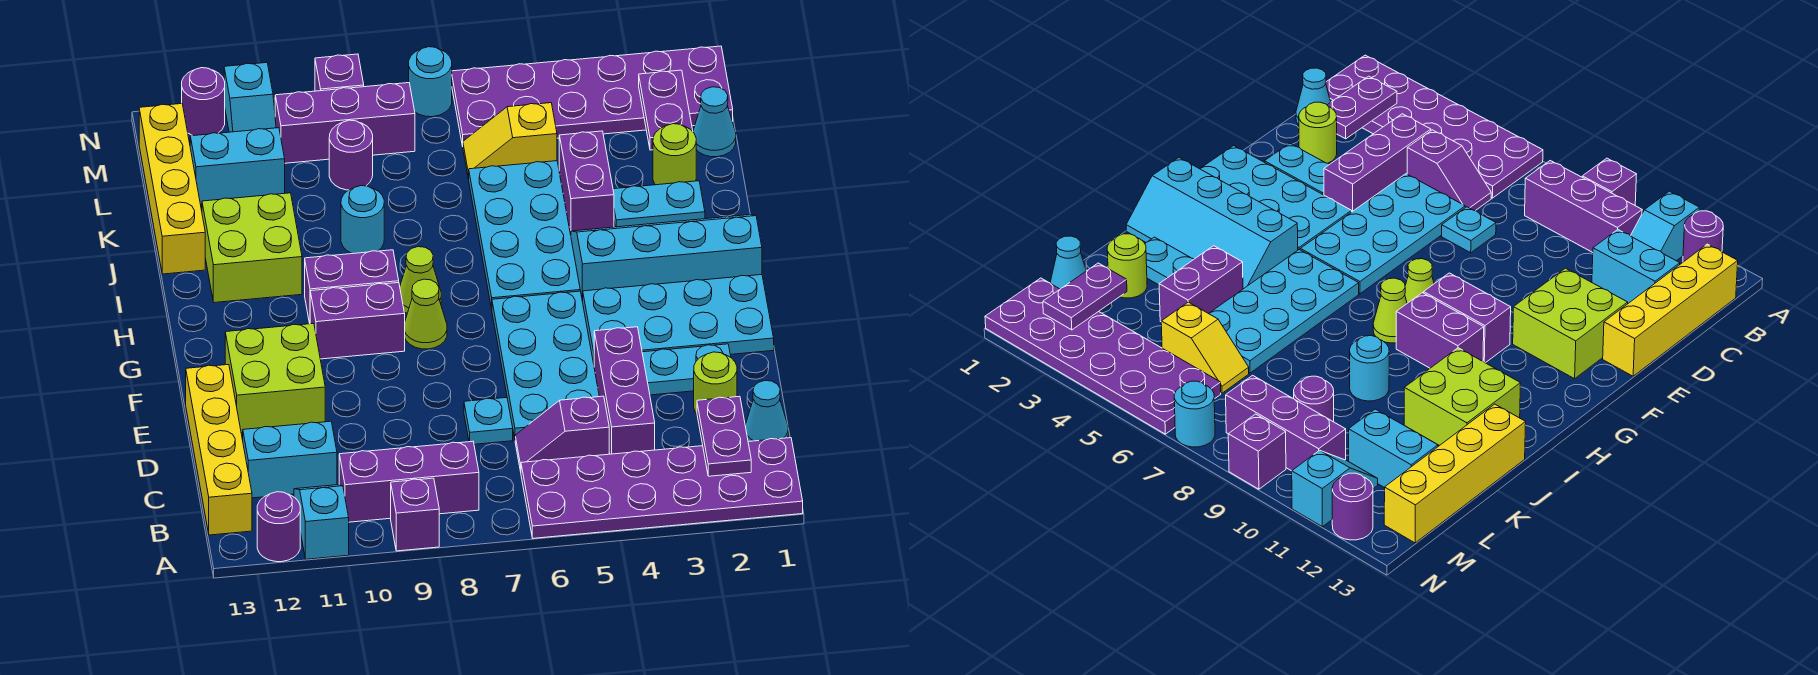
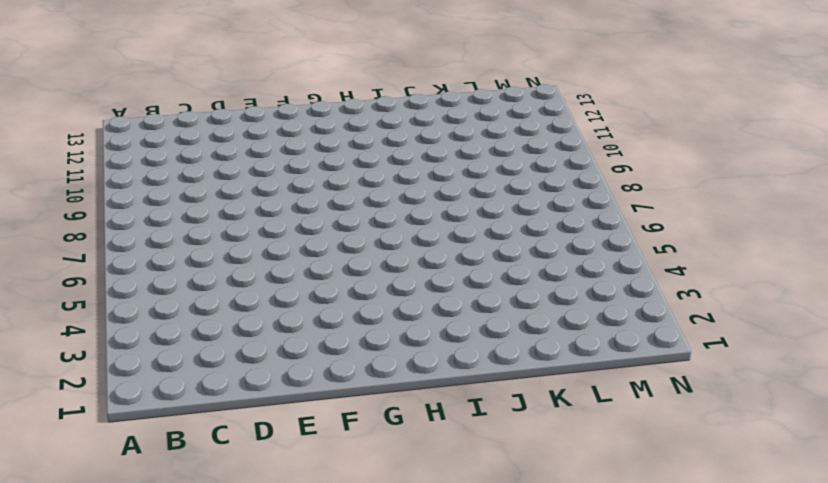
none -> purple plate A1:B6 level 1
none -> purple brick A9 level 1
none -> cyan slope A11:B11 level 1 top A
none -> purple round brick A12 level 1

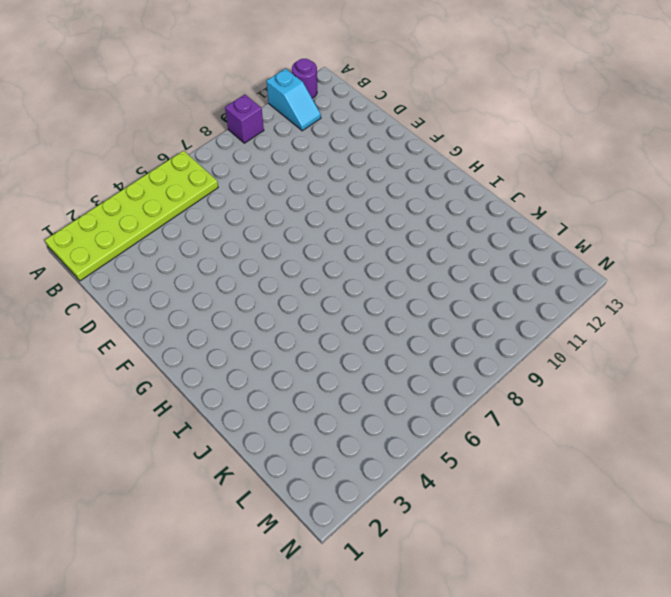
lime plate A1:B6 level 1 -> purple plate A1:B6 level 1
none -> purple brick B8:B10 level 1
none -> yellow brick B13:E13 level 1
none -> cyan cone C1 level 1
none -> purple brick C4:E4 level 1

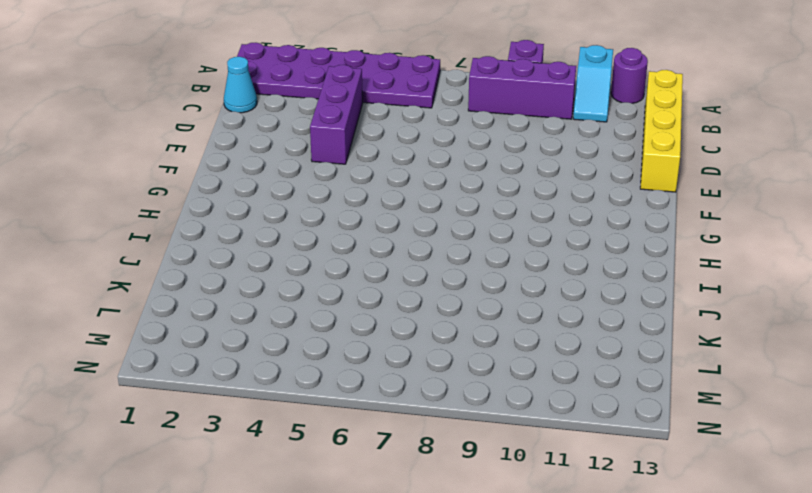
none -> purple slope C5:C6 level 1 top 5
none -> cyan brick C11:C12 level 1
none -> lime round brick D2 level 1
none -> cyan plate D5:G6 level 1

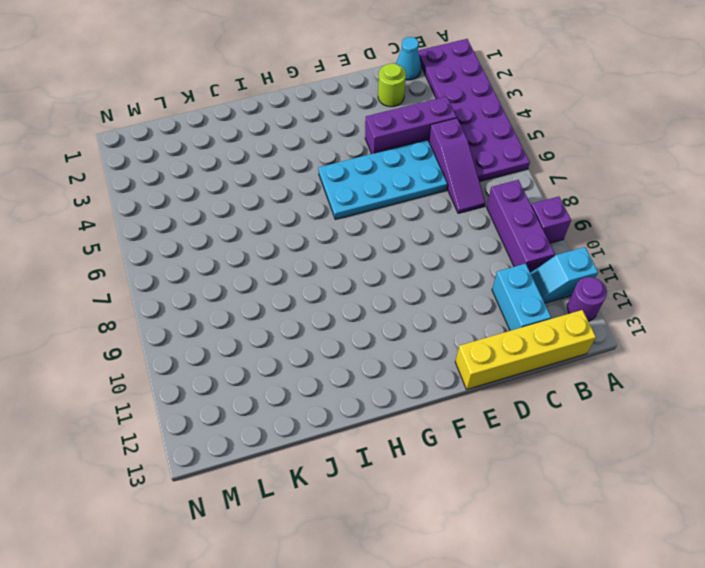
purple slope C5:C7 level 1 top 5 -> purple slope C5:C6 level 1 top 5
none -> cyan plate D7 level 1
none -> cyan plate E2:E3 level 1
none -> lime brick E11:F12 level 1
none -> cyan plate F1:G4 level 1

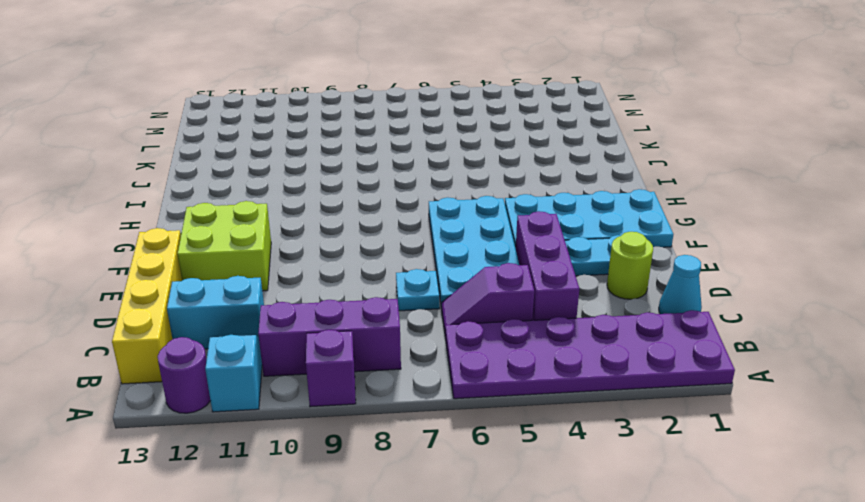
none -> lime cone G8 level 1
none -> purple brick G9:G10 level 1
none -> cyan slope H1:I4 level 1 top H
none -> cyan plate H5:K6 level 1

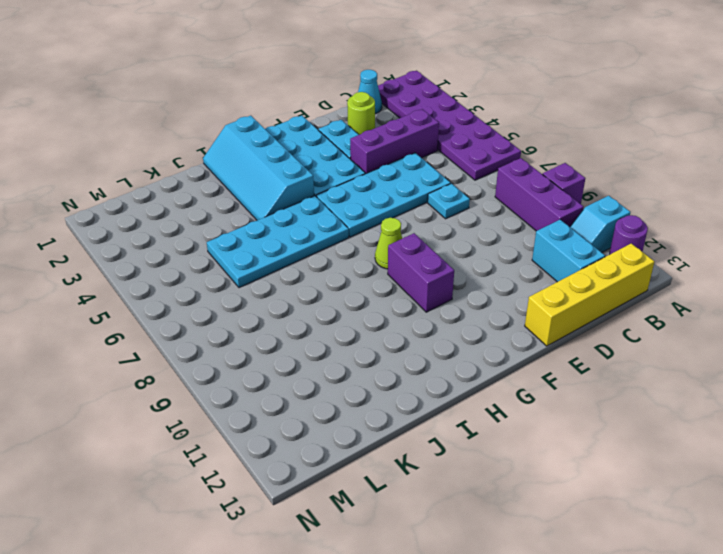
none -> purple slope C5:C6 level 1 top 5
none -> lime brick E11:F12 level 1
none -> lime cone H8 level 1
none -> purple brick H9:H10 level 1

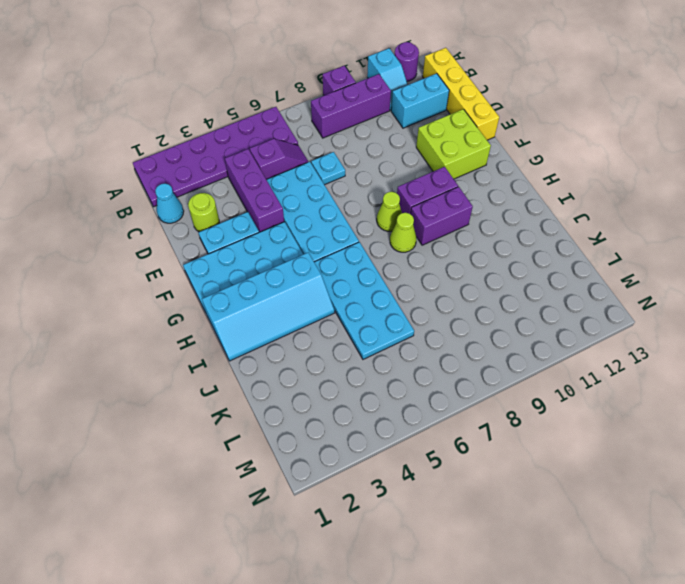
none -> lime brick I11:J12 level 1
none -> cyan plate J2:J3 level 1
none -> purple brick J4:K4 level 1
none -> cyan round brick J9 level 1

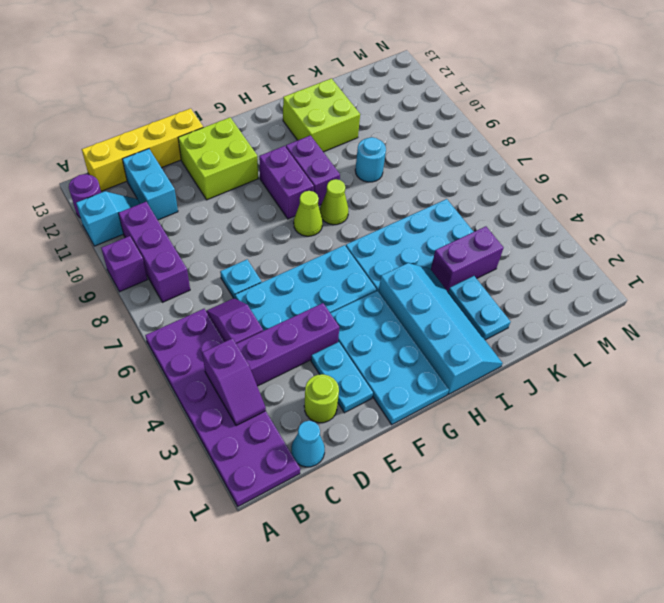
purple slope B3:B4 level 2 top 4 -> none
none -> yellow brick J13:M13 level 1
none -> lime round brick K2 level 1
none -> cyan cone L1 level 1
none -> yellow slope L5:L6 level 1 top 5

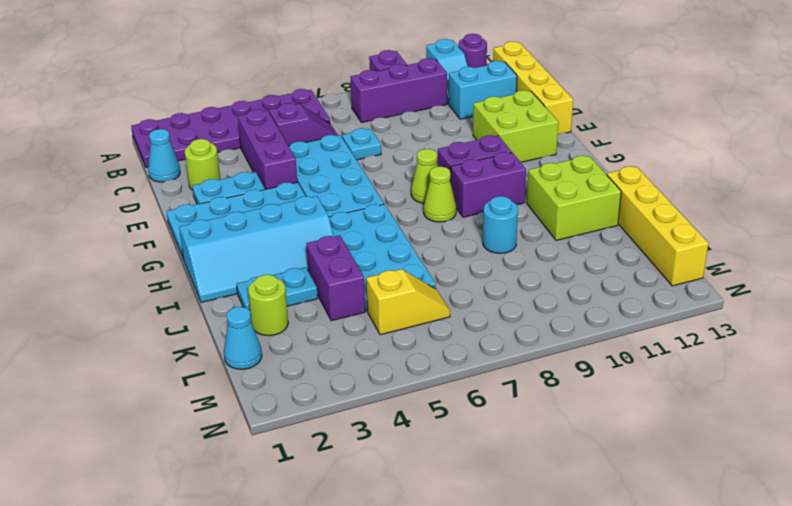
none -> purple round brick L9 level 1
none -> cyan brick L11:L12 level 1
none -> purple plate M1:N6 level 1
none -> purple brick M8:M10 level 1

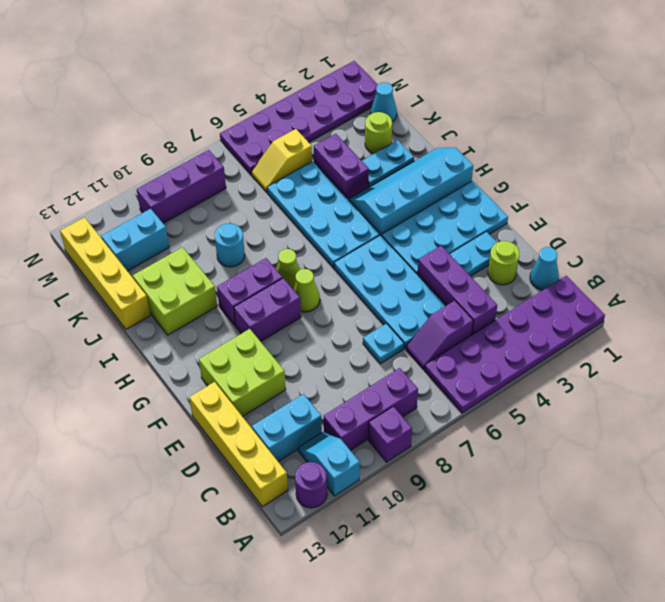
none -> purple round brick L9 level 1
none -> cyan slope M11:N11 level 1 top N
none -> cyan round brick N7 level 1
none -> purple brick N9 level 1

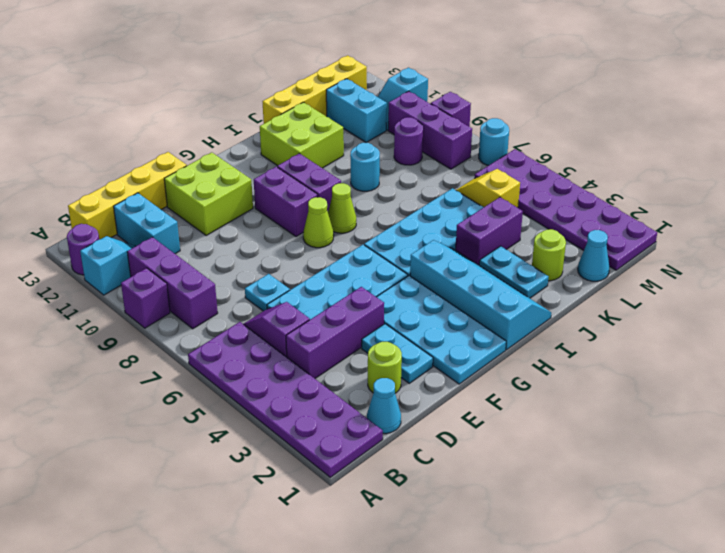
none -> purple round brick N12 level 1
none -> purple plate B2:C2 level 2
none -> purple plate L2:M2 level 2

